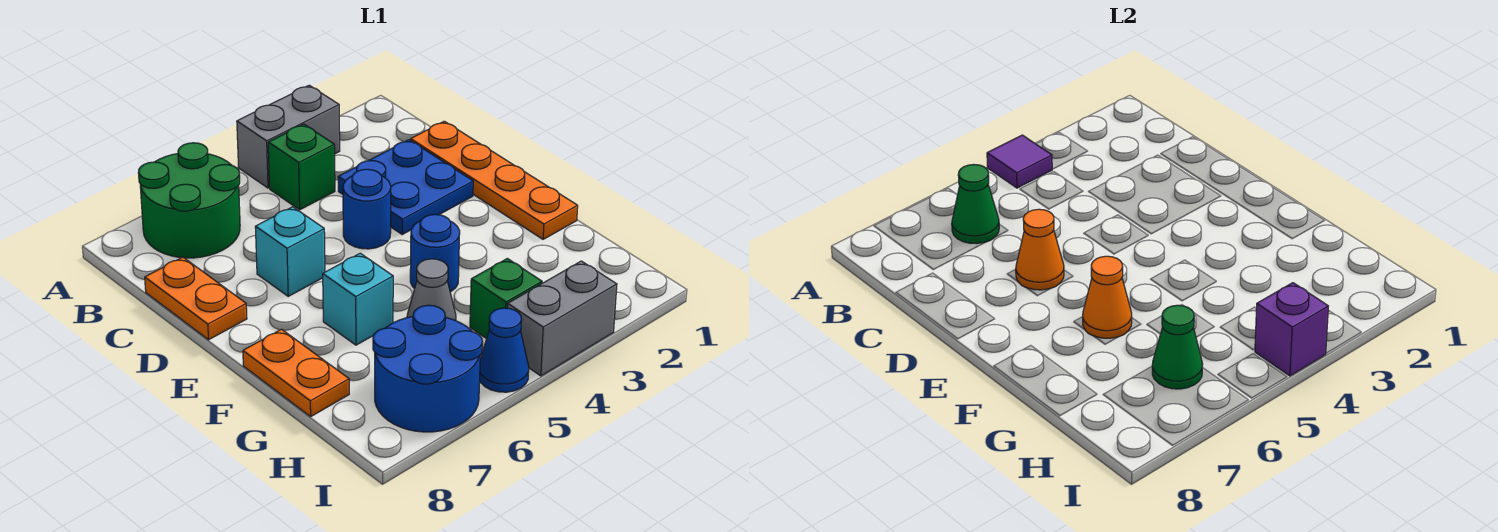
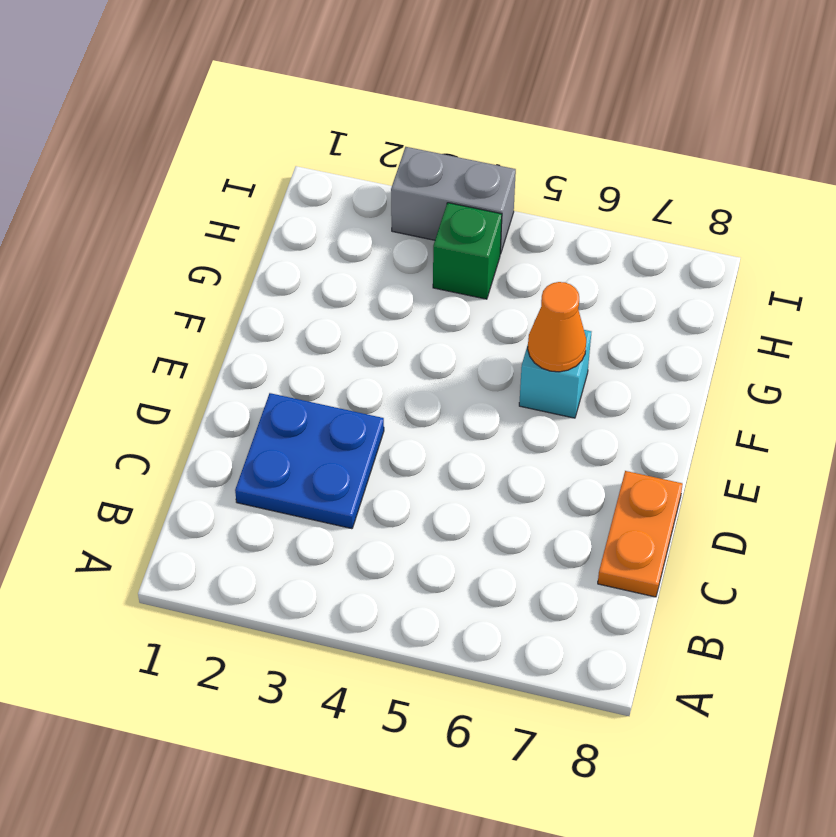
none -> grey brick A3:A4 level 1
none -> green round brick A6:B7 level 1
none -> green brick B4 level 1

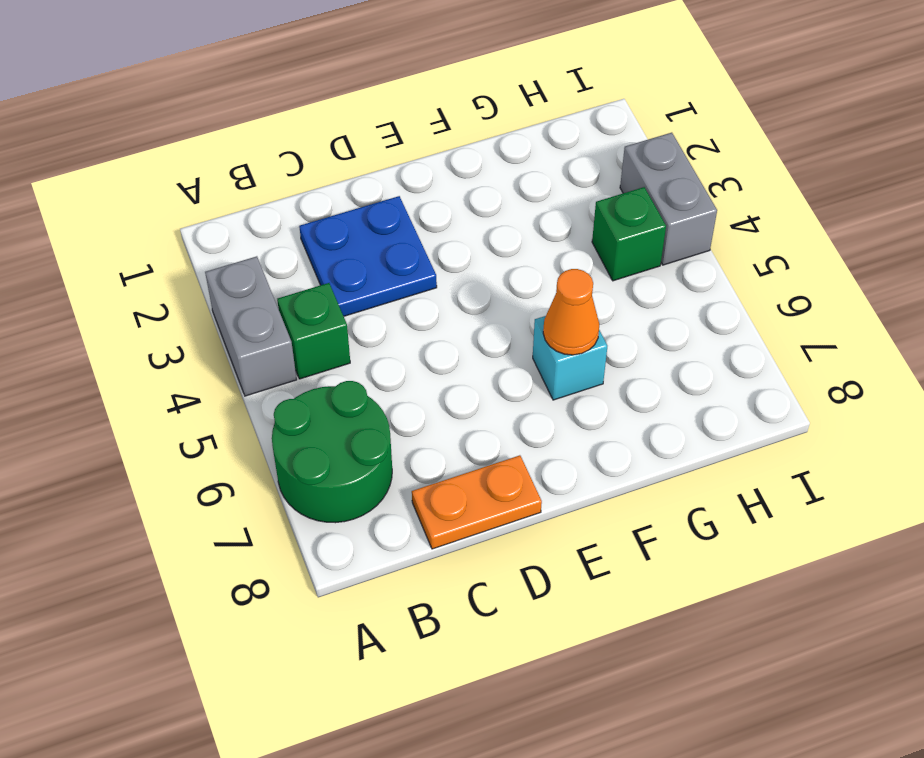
none -> orange plate C1:F1 level 1
none -> blue round brick D4 level 1
none -> cyan brick D6 level 1

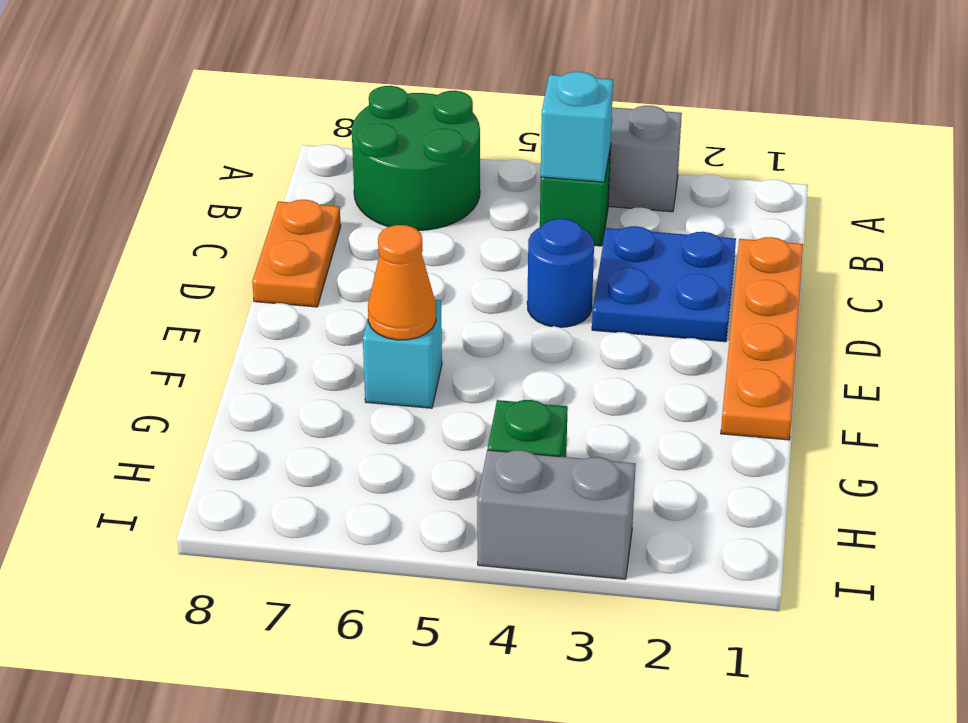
cyan brick B4 level 2 -> cyan brick D6 level 1
none -> blue round brick F4 level 1
none -> orange plate F8:G8 level 1
none -> grey cone G5 level 1

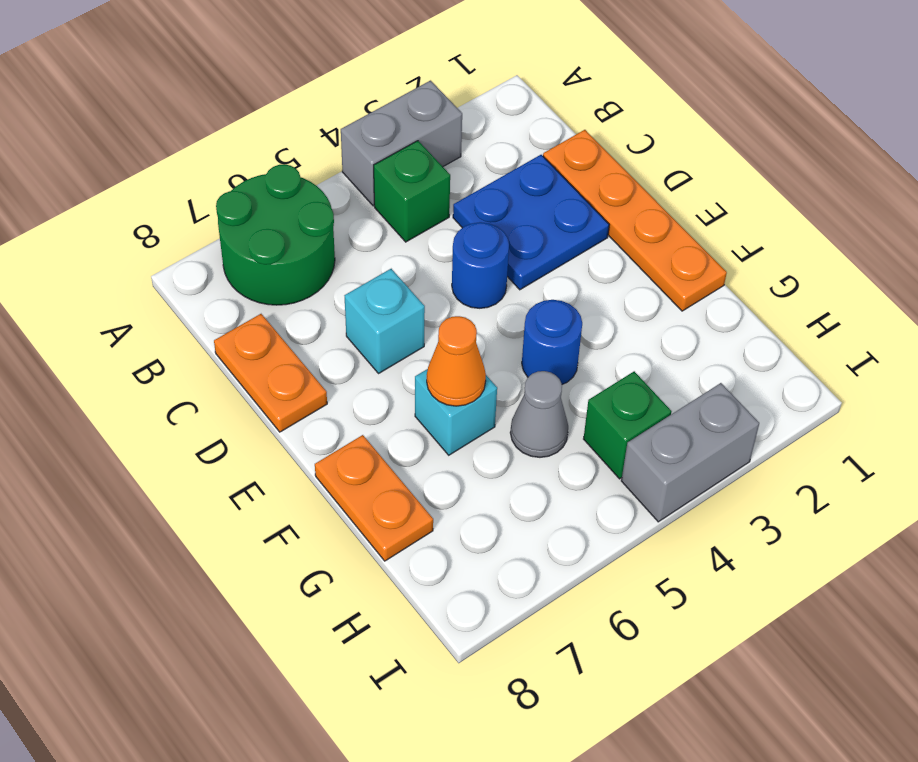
none -> blue round brick H6:I7 level 1
none -> blue cone I5 level 1
none -> purple tile A4 level 2

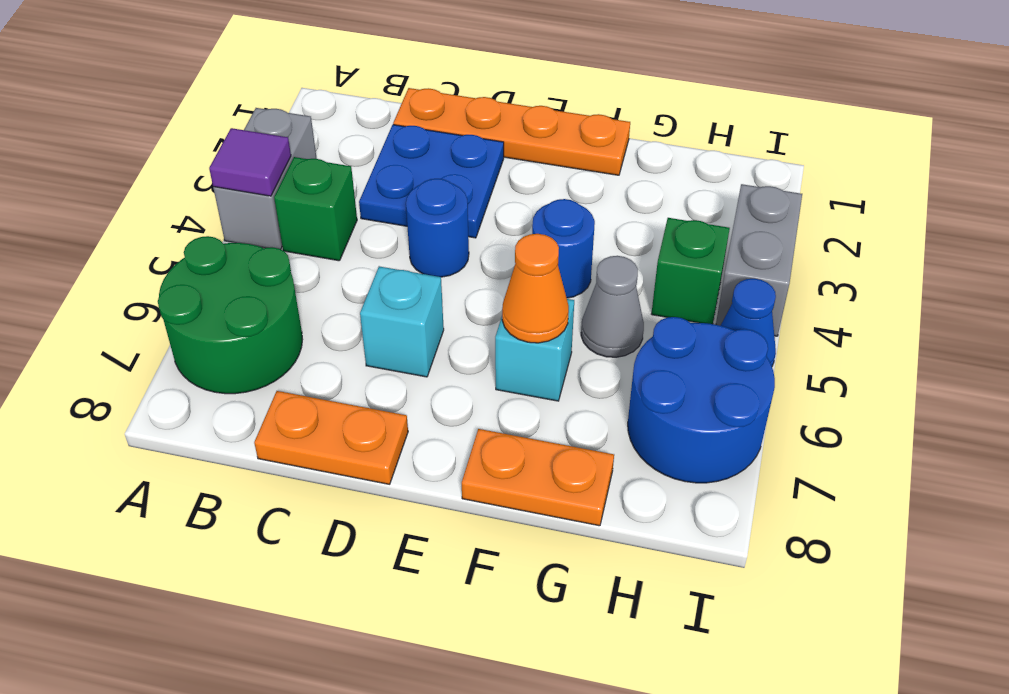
none -> green cone B6 level 2
none -> orange cone D6 level 2
none -> green cone H6 level 2

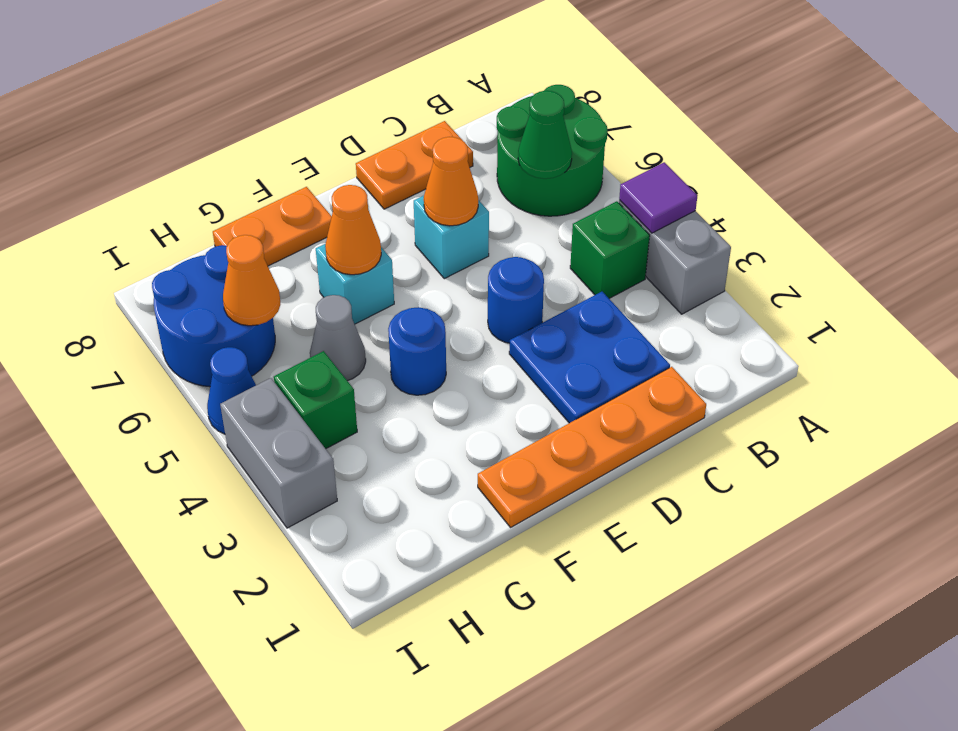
orange cone H6 level 2 -> green cone H6 level 2
none -> purple brick I4 level 2

